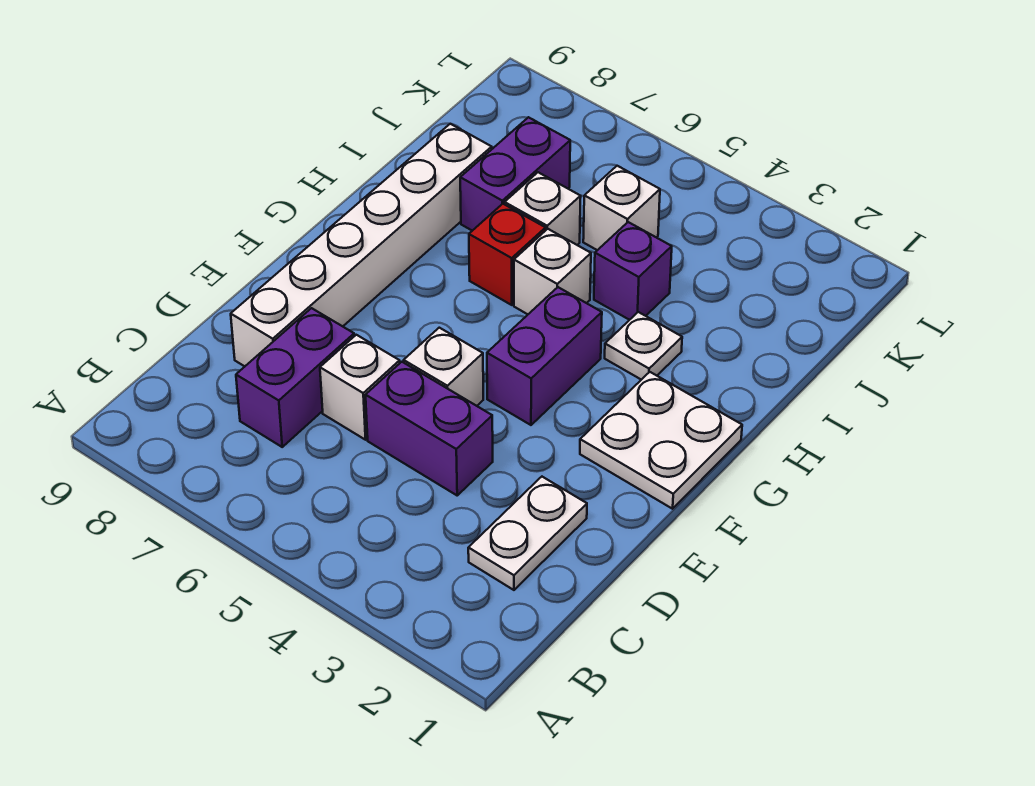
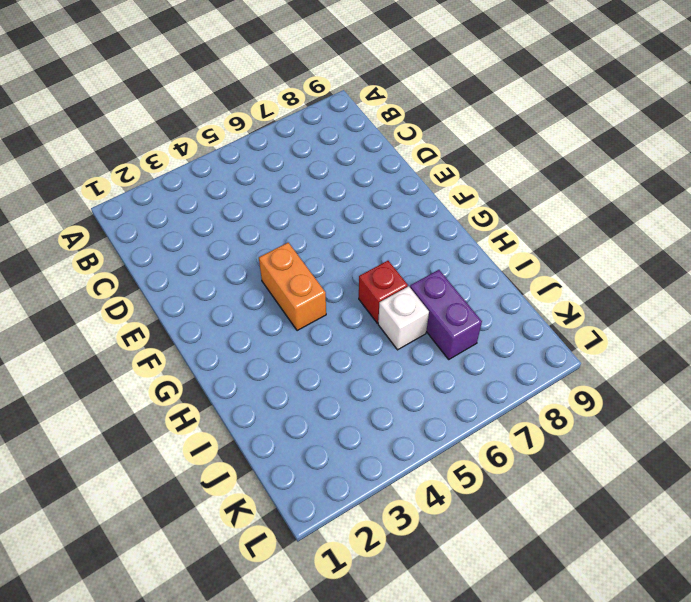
orange brick F4:G4 level 1 -> purple brick F4:G4 level 1
none -> white plate C2:D2 level 1
none -> purple brick C7:D7 level 1
none -> purple brick D4:D5 level 1

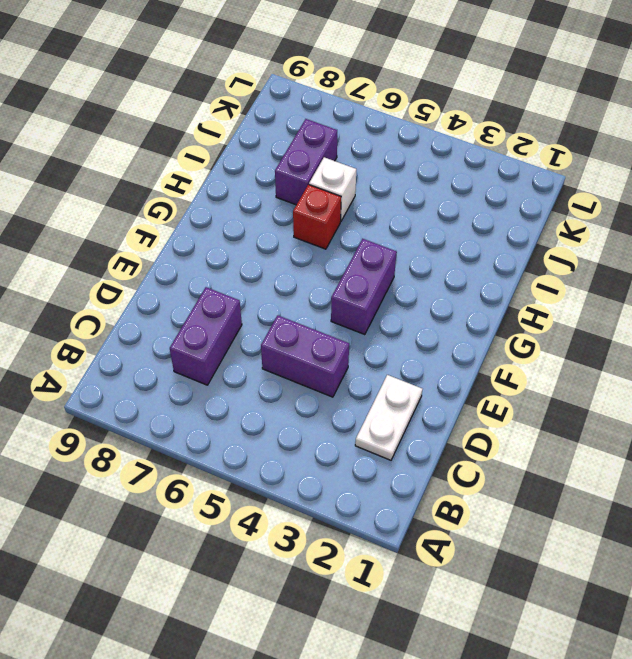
none -> white brick D6 level 1
none -> white brick D8:I8 level 1
none -> white brick E5 level 1

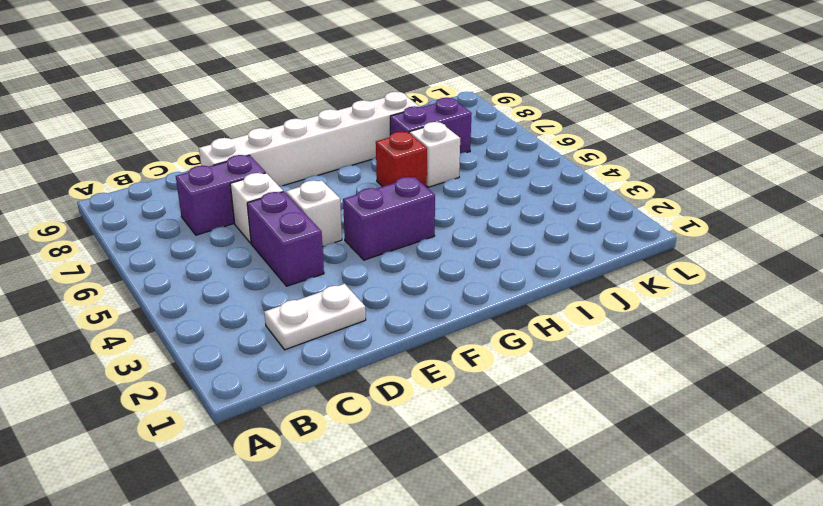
none -> white plate F1:G2 level 1
none -> white plate H3 level 1
none -> white brick H5 level 1

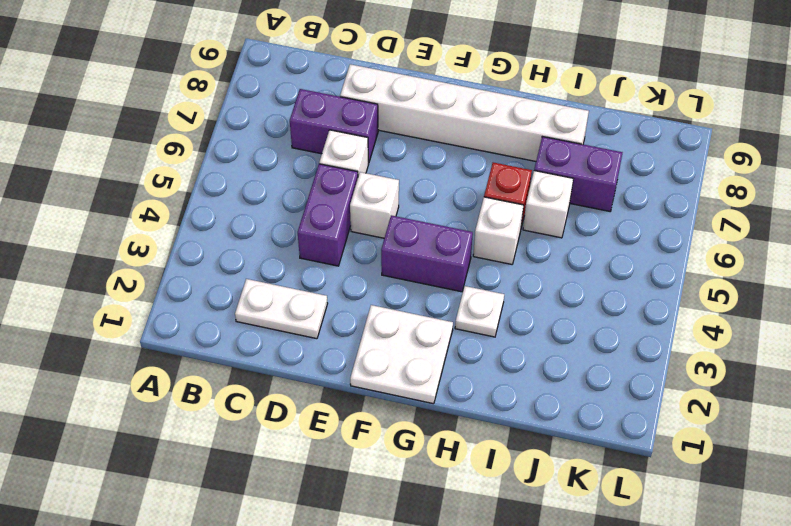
none -> purple brick I4 level 1
none -> white brick J5 level 1

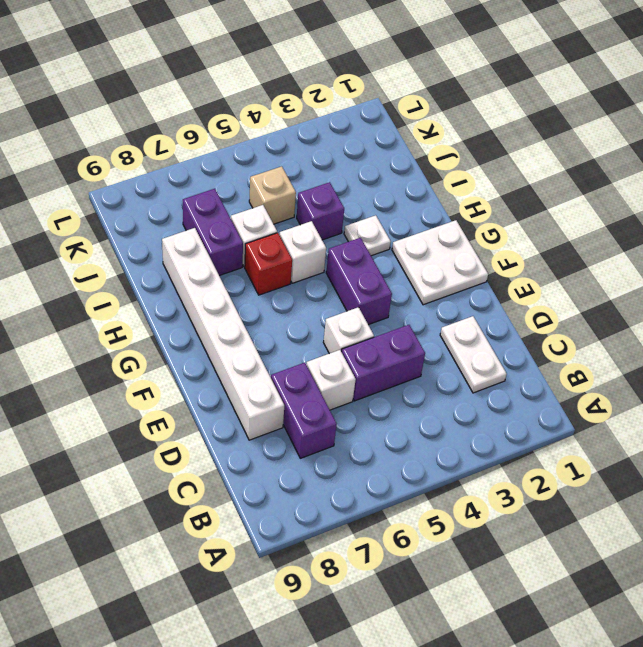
tan brick J5 level 1 -> white brick J5 level 1

